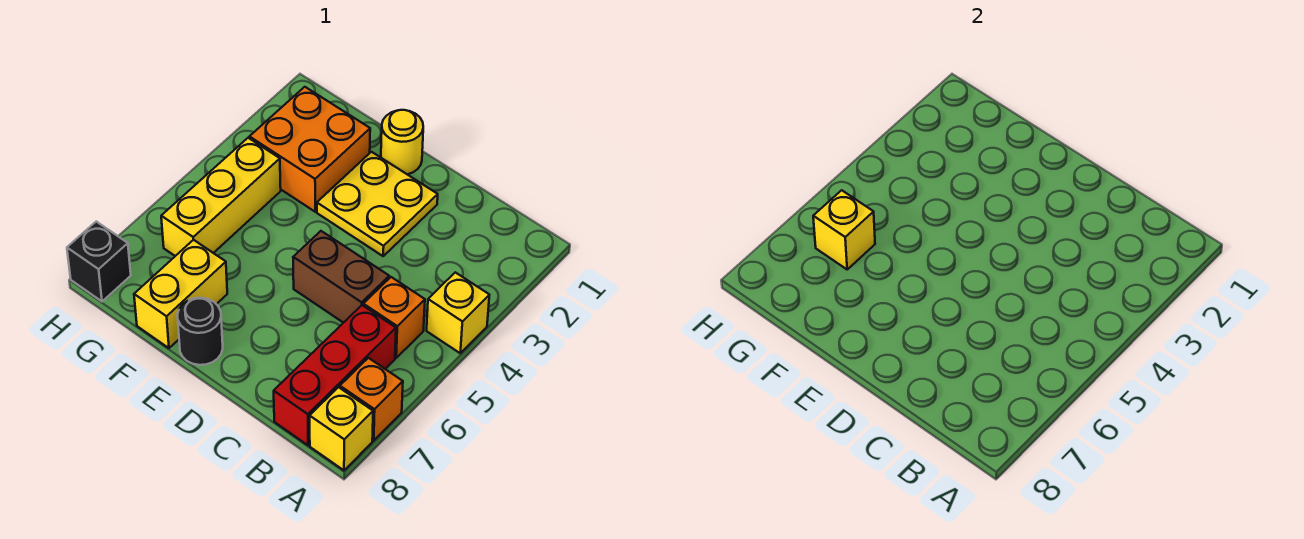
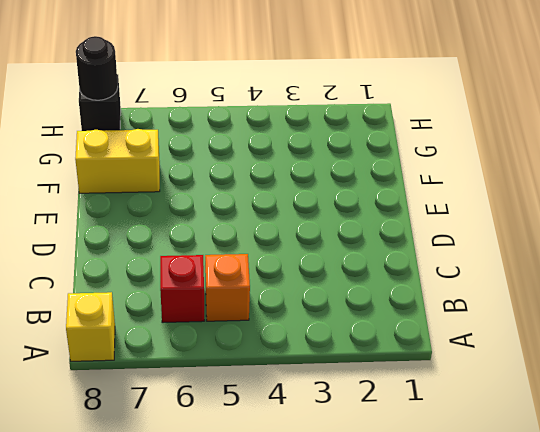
red brick B6 level 1 -> red brick B6:B8 level 1
black round brick H8 level 2 -> black round brick E8 level 1
none -> yellow brick A4 level 1
none -> orange brick A7 level 1
none -> brown brick C5:D5 level 1

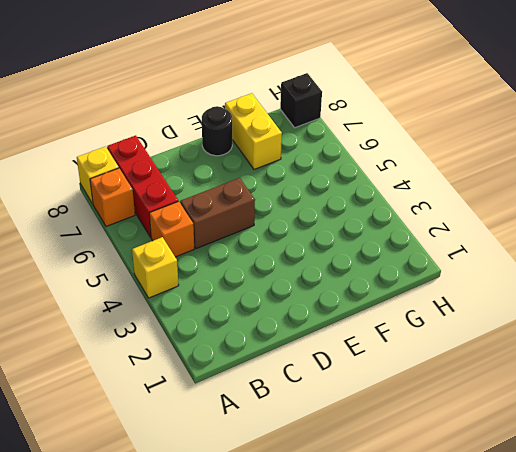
none -> yellow plate D2:E3 level 1
none -> yellow round brick E1 level 1
none -> orange brick F2:G3 level 1

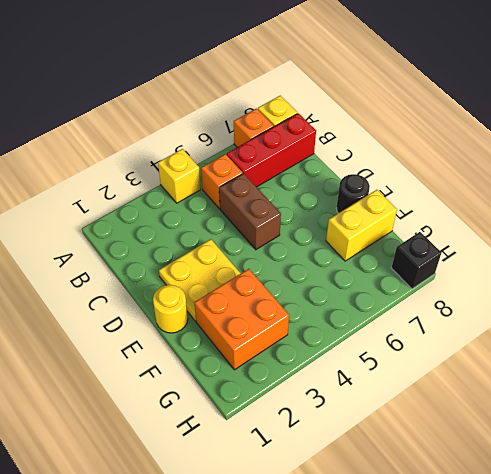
none -> yellow brick G4:G6 level 1
none -> yellow brick G6 level 2

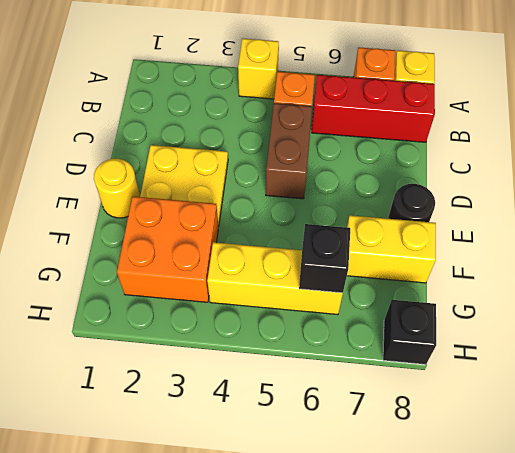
black brick G6 level 2 -> yellow brick G6 level 2

